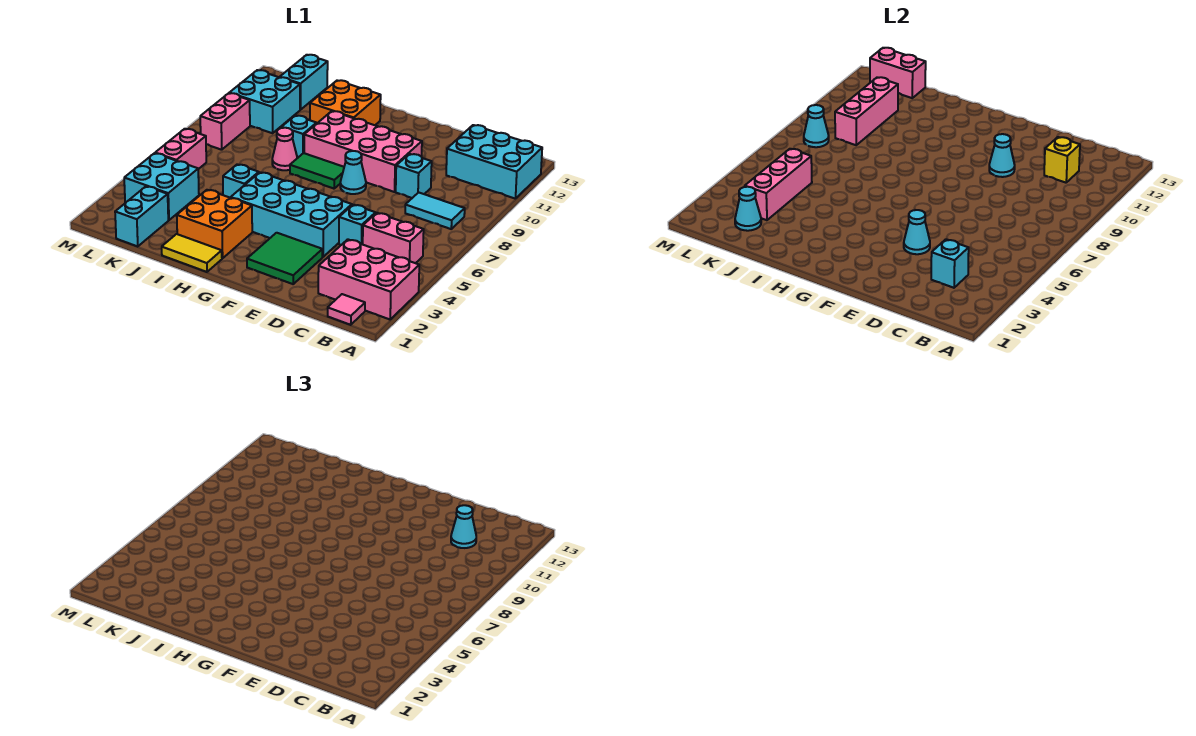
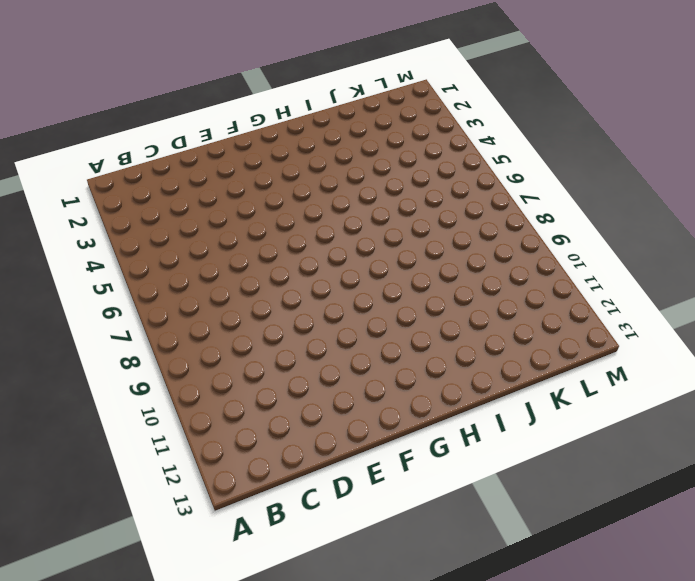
none -> pink brick A2:C3 level 1
none -> cyan brick A11:C12 level 1
none -> pink tile B1 level 1
none -> pink brick B5:C5 level 1

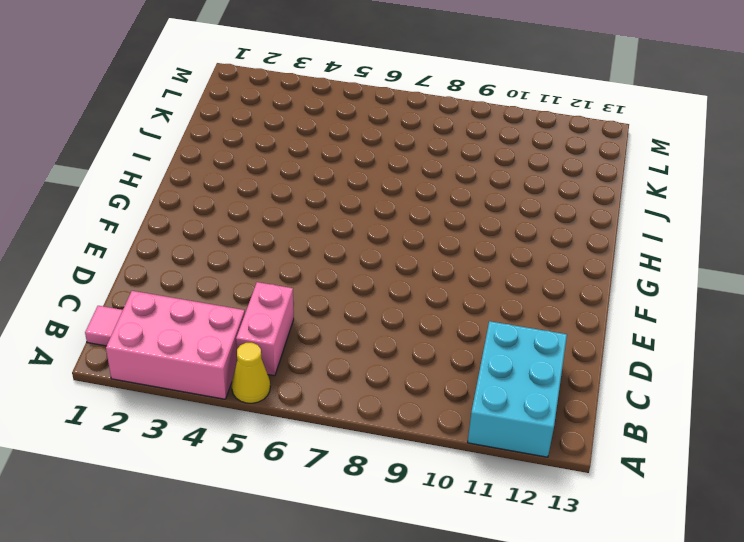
pink brick A2:B4 level 1 -> pink brick A2:C3 level 1
yellow cone A5 level 1 -> none
none -> cyan tile B8:C8 level 1
none -> cyan brick D5 level 1
none -> cyan brick D9 level 1
none -> green tile E2:F3 level 1

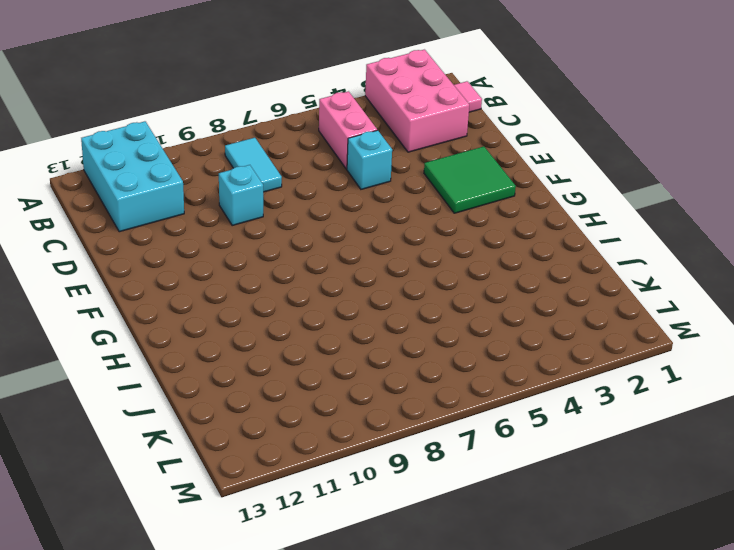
none -> cyan brick E4:H5 level 1
none -> pink brick E9:H10 level 1
none -> cyan cone F8 level 1
none -> green tile G8:H8 level 1

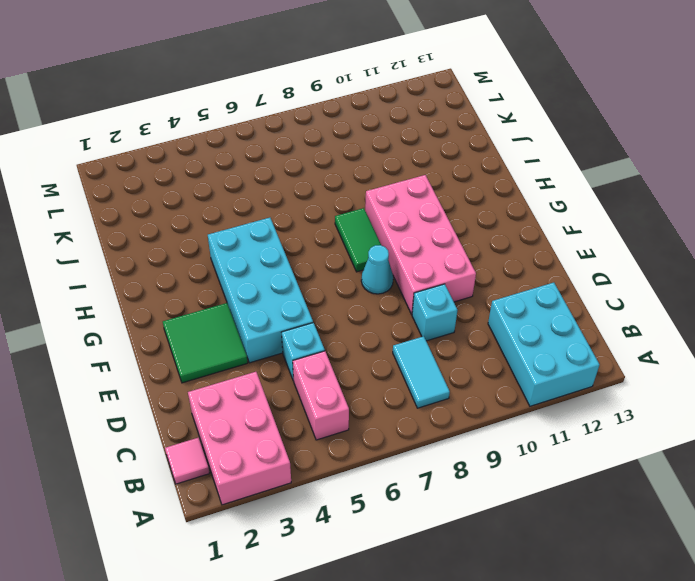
none -> yellow tile H1:I1 level 1
none -> orange brick H2:I3 level 1
none -> orange brick H11:I12 level 1
none -> cyan brick I5 level 1

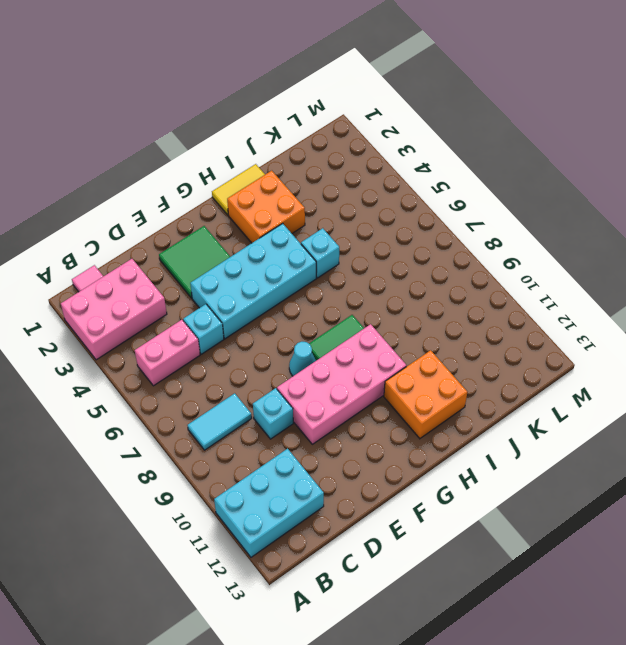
none -> pink cone I8 level 1
none -> cyan brick I9 level 1
none -> cyan brick K1:K2 level 1
none -> cyan brick K3:L4 level 1

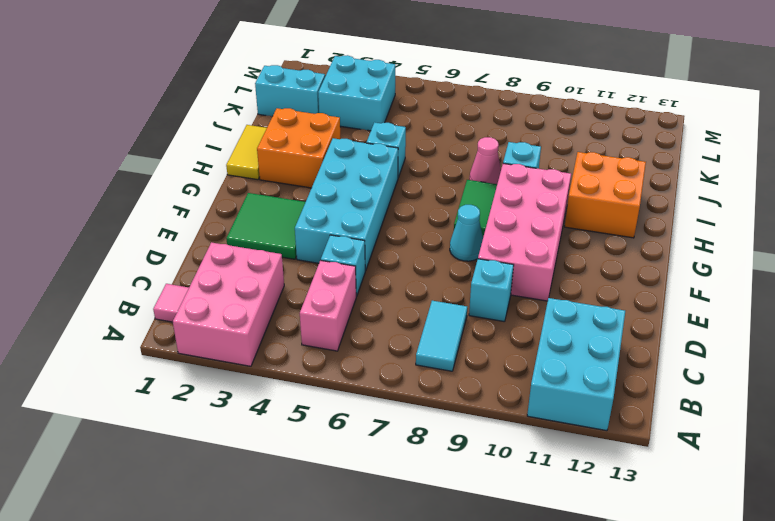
none -> cyan brick K10:L11 level 1
none -> cyan brick K12:K13 level 1
none -> pink brick L5:L6 level 1
none -> pink brick L8:L9 level 1

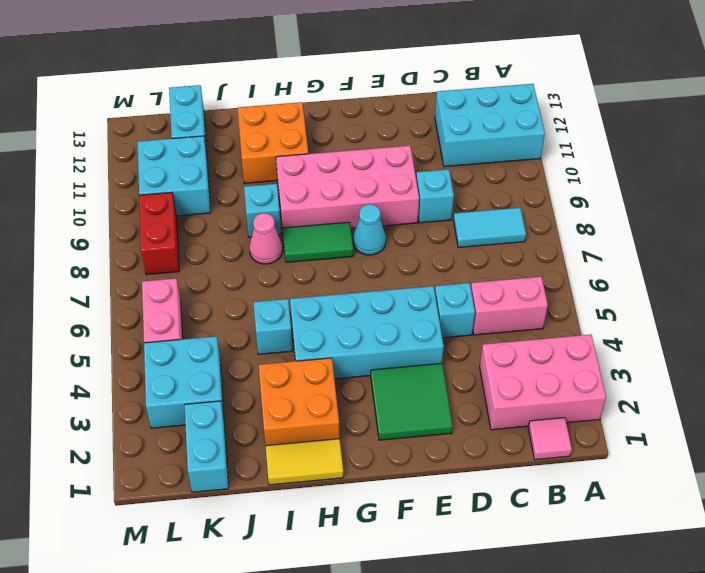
red brick L8:L9 level 1 -> pink brick L8:L9 level 1
none -> cyan brick C3 level 2
none -> yellow brick C11 level 2
none -> cyan cone E4 level 2
none -> cyan cone E10 level 2

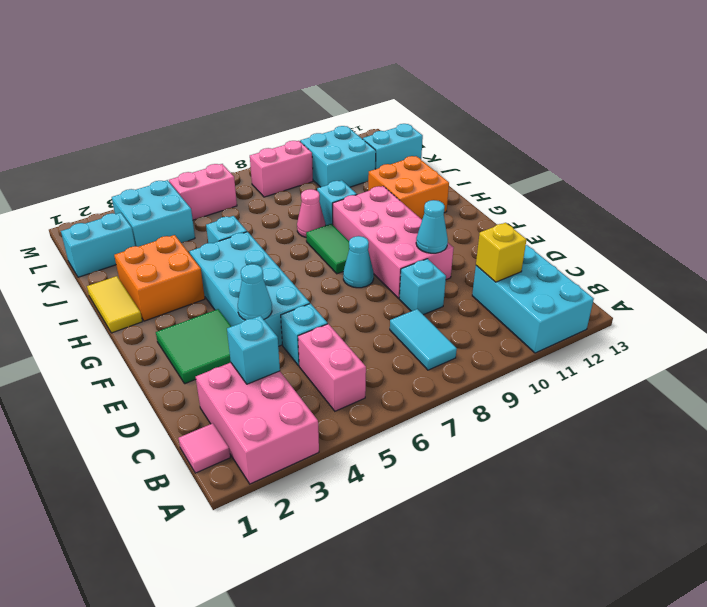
none -> cyan cone K2 level 2
none -> pink brick K3:K5 level 2
none -> pink brick K9:K11 level 2
none -> pink brick K13:L13 level 2

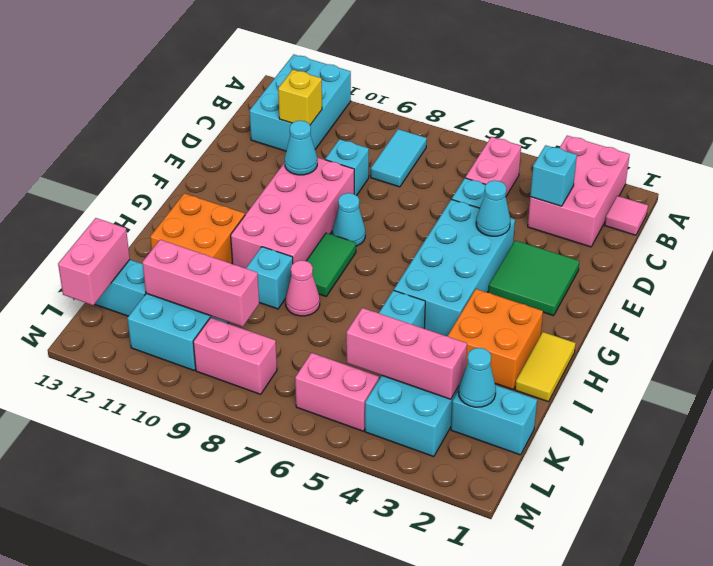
none -> cyan cone L8 level 2
none -> cyan cone C11 level 3

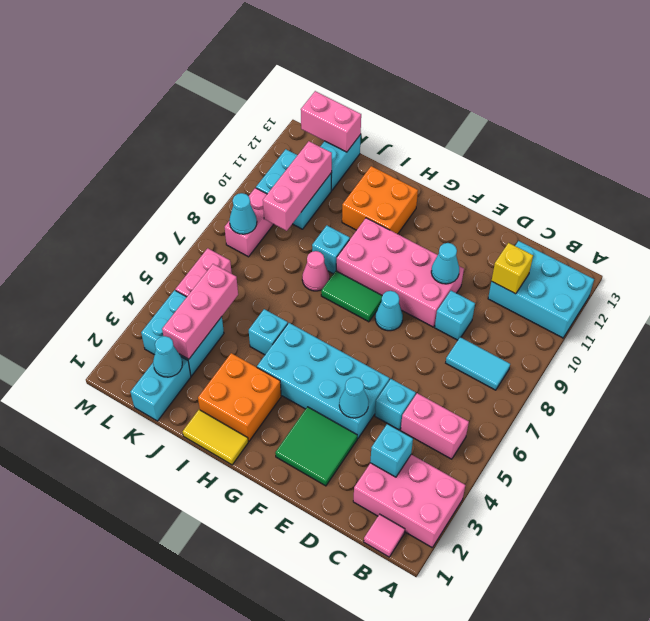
none -> cyan cone C11 level 3

